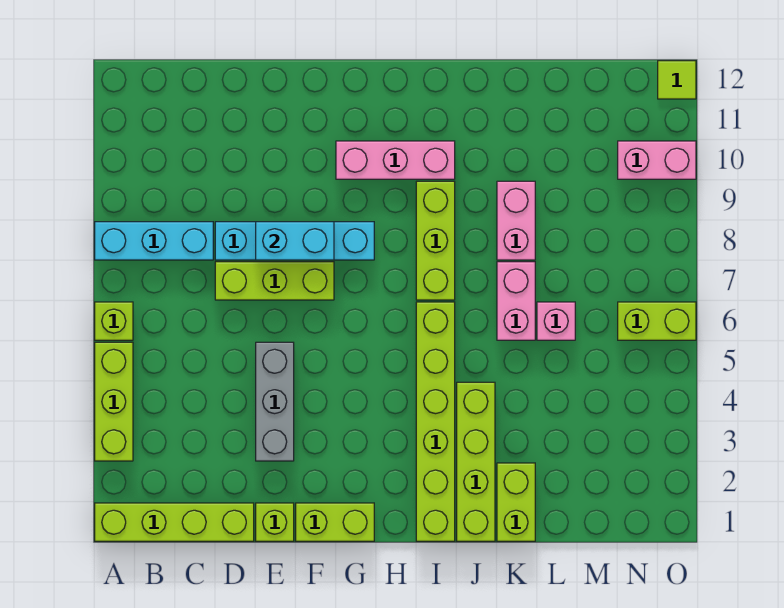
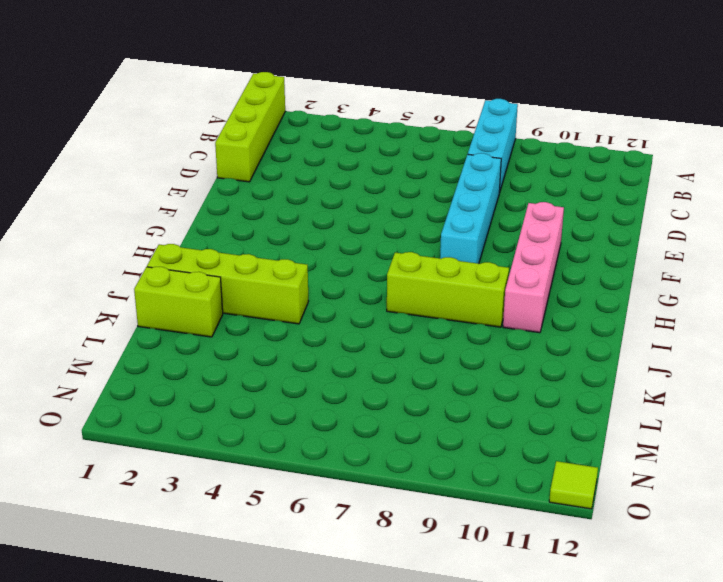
pink brick F10:I10 level 1 -> pink brick G10:I10 level 1
none -> lime brick A3:A5 level 1
none -> lime brick A6 level 1
none -> lime brick D7:F7 level 1

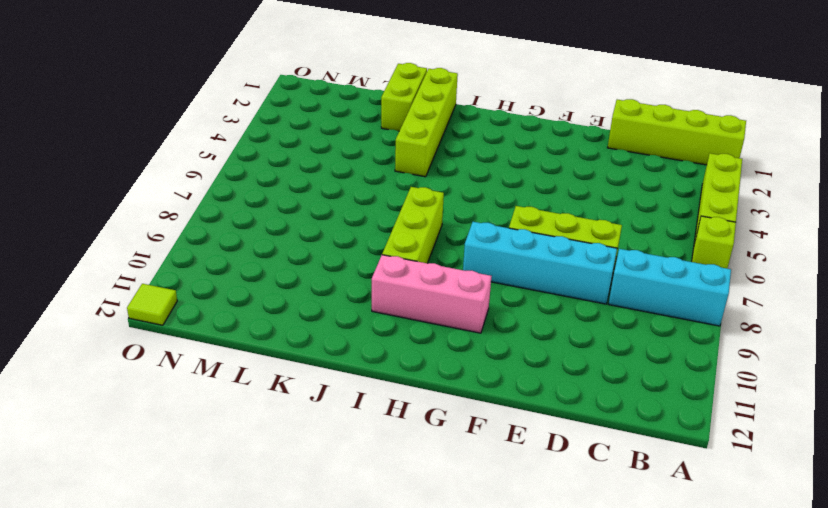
none -> lime brick E1 level 1
none -> grey brick E3:E5 level 1
none -> lime brick F1:G1 level 1

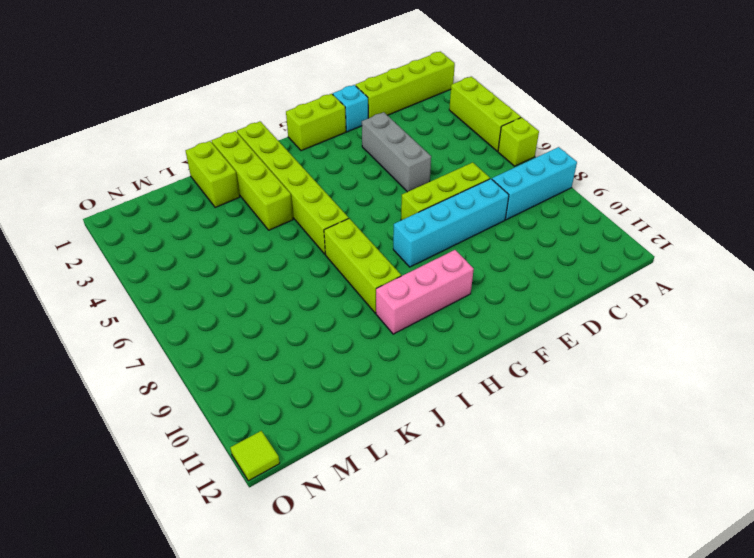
cyan brick E1 level 1 -> lime brick E1 level 1
none -> pink brick K6:K7 level 1
none -> pink brick K8:K9 level 1
none -> pink brick L6 level 1

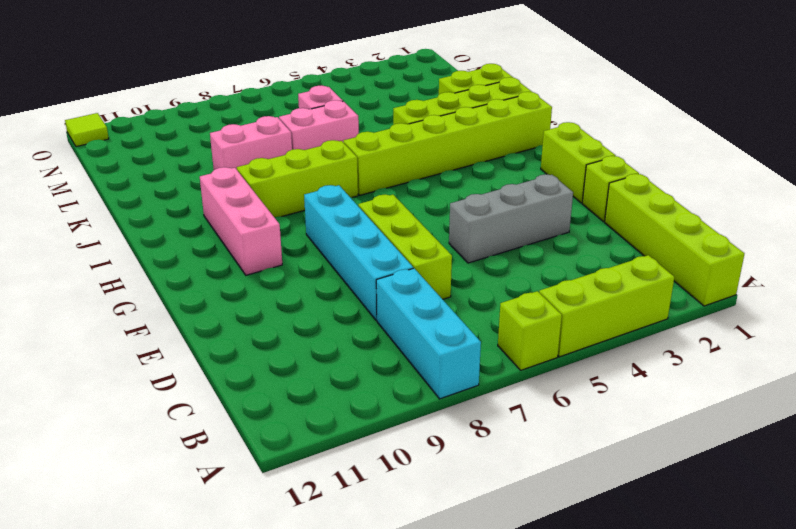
none -> lime brick N6:O6 level 1
none -> pink brick N10:O10 level 1
none -> cyan brick E8:F8 level 2

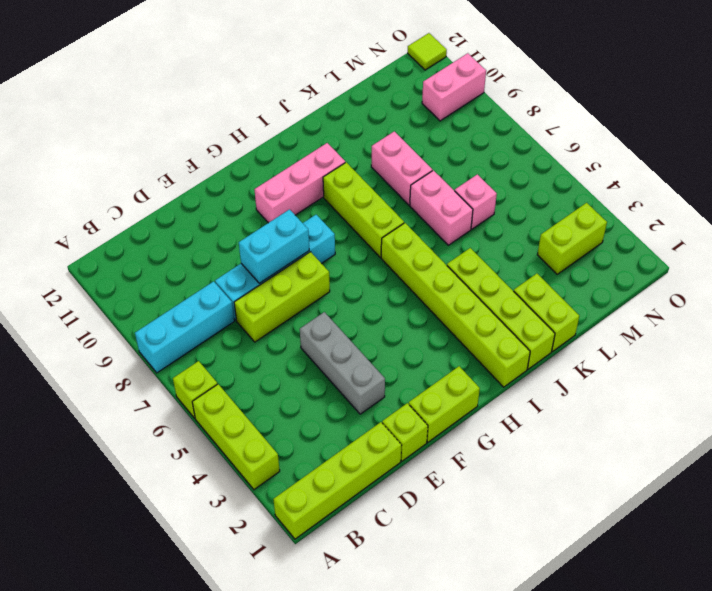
lime brick M3:N3 level 1 -> lime brick N6:O6 level 1

